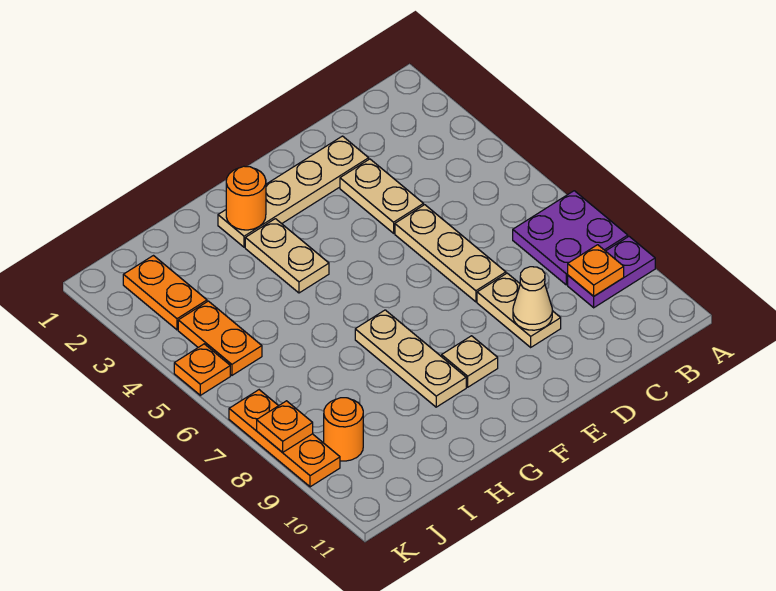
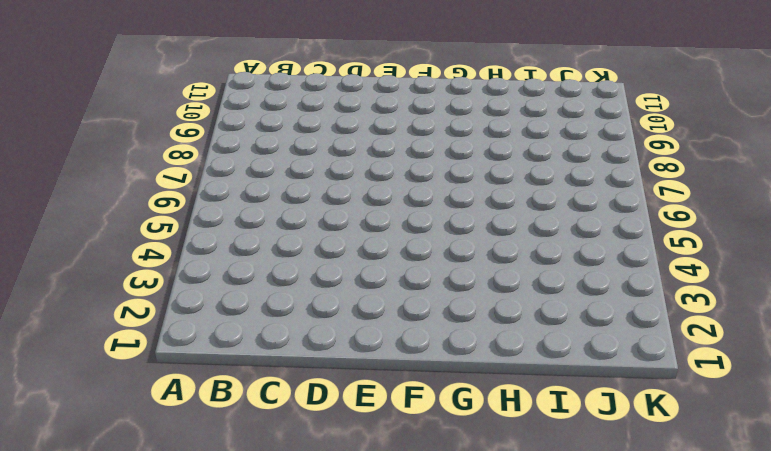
none -> purple plate A7:B8 level 1
none -> purple plate A9:B9 level 1
none -> tan plate D2:G2 level 1

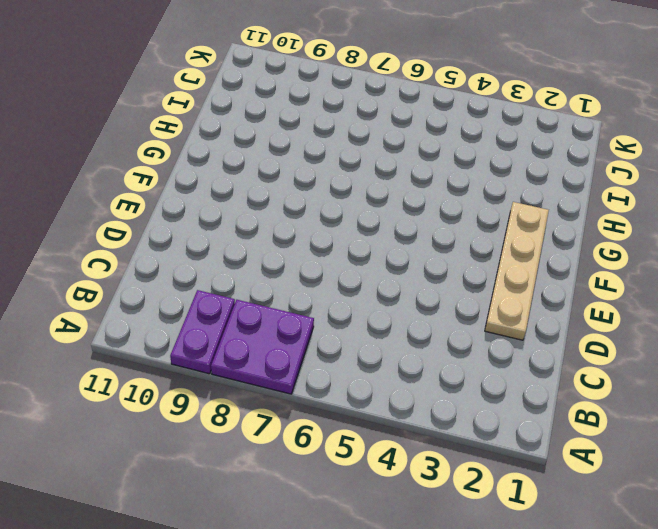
none -> tan plate D3:D4 level 1
none -> tan plate D5:D7 level 1
none -> tan plate D8:D9 level 1

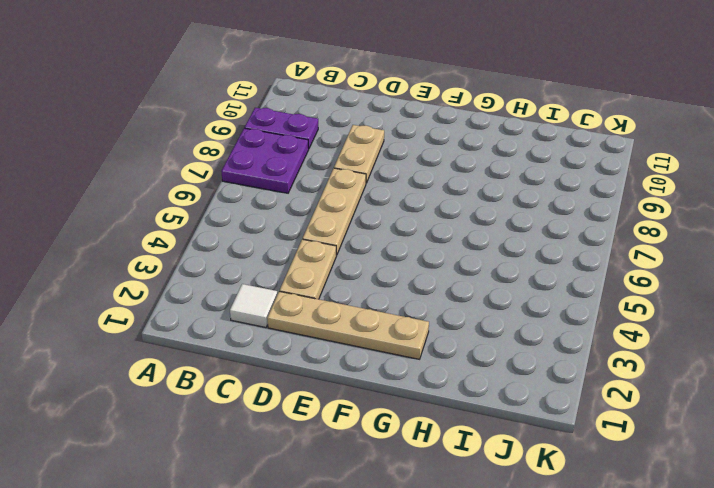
white tile C2 level 1 -> none
none -> tan plate F9 level 1
none -> tan plate G3:G4 level 1
none -> tan plate G7:G9 level 1

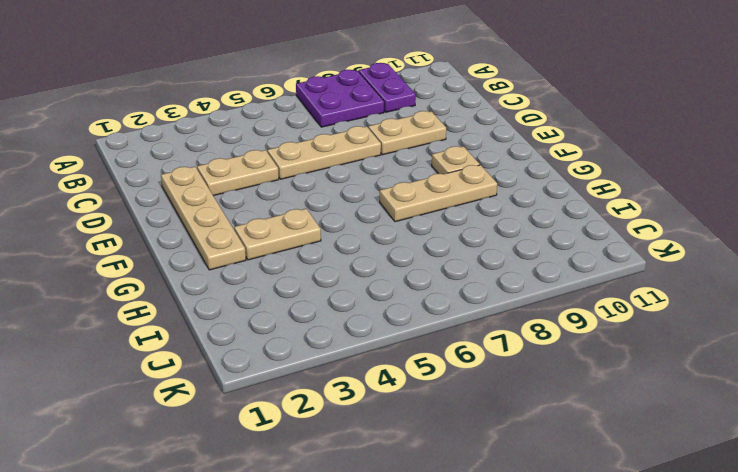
none -> orange plate J2:J3 level 1
none -> orange plate J4:J5 level 1
none -> orange round brick J9 level 1

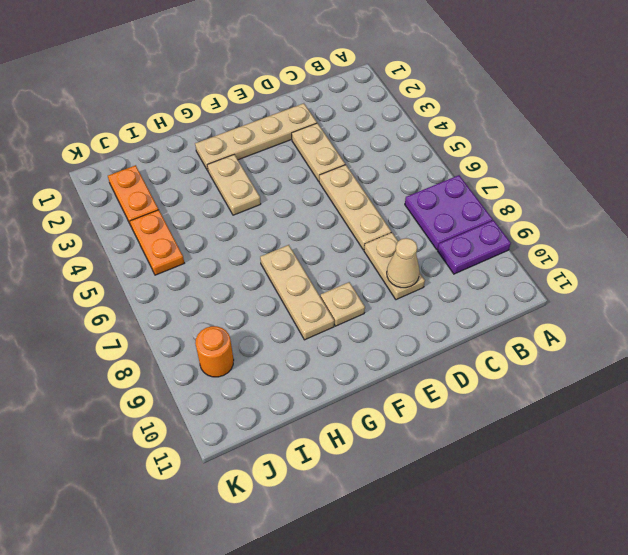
none -> orange plate K5 level 1
none -> orange plate K7:K9 level 1
none -> orange plate B9 level 2

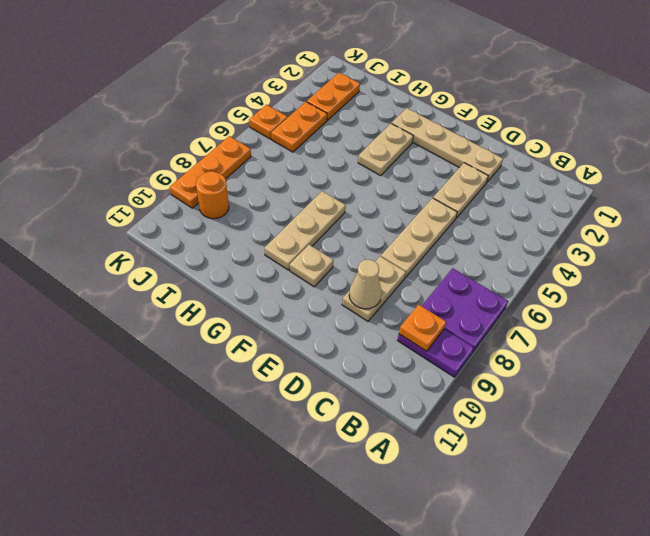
none -> orange round brick G2 level 2
none -> orange plate K8 level 2

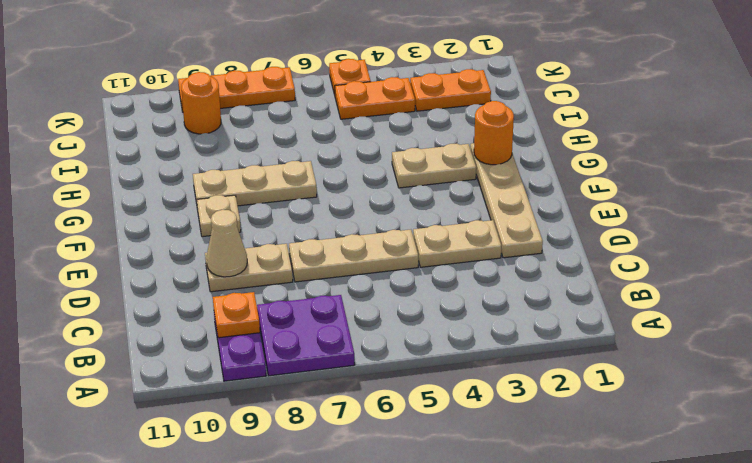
none -> orange plate K8 level 2

